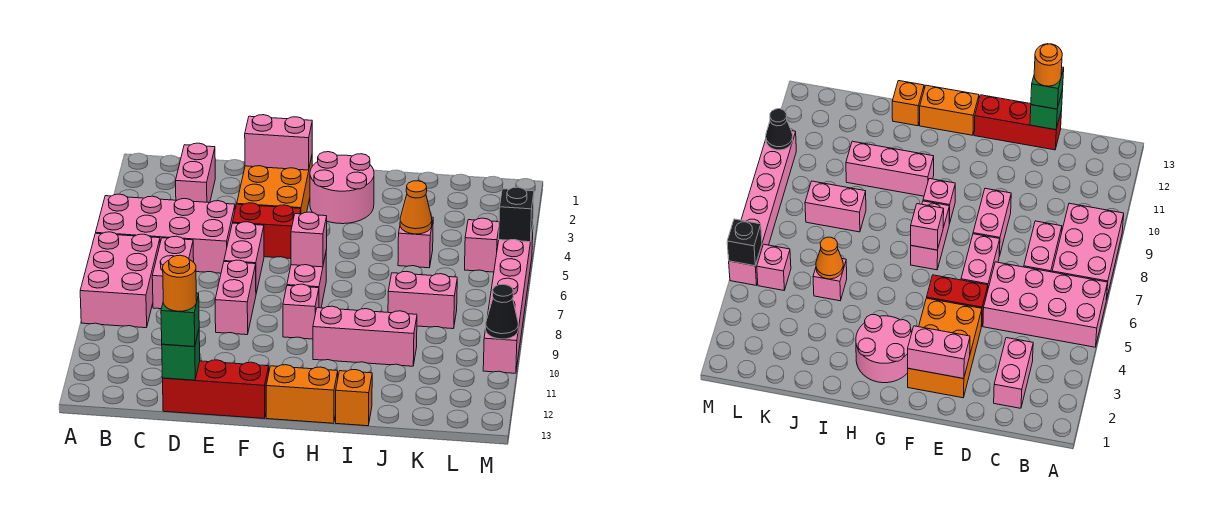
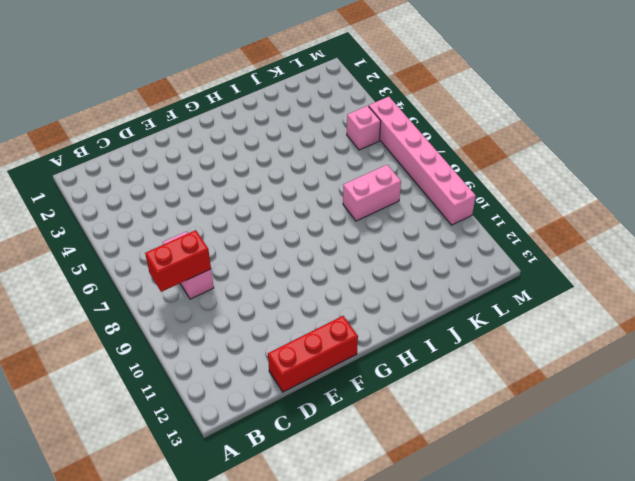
red brick B8:C8 level 2 -> red brick E5:F5 level 1
none -> pink brick A5:D6 level 1
none -> pink brick A7:B9 level 1
none -> pink brick C2:C3 level 1

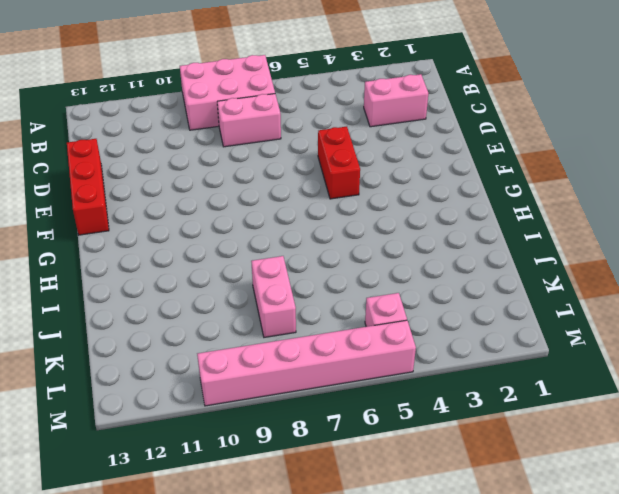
none -> pink brick A5:D6 level 1
none -> orange brick E2:F4 level 1
none -> pink brick E6:E7 level 1

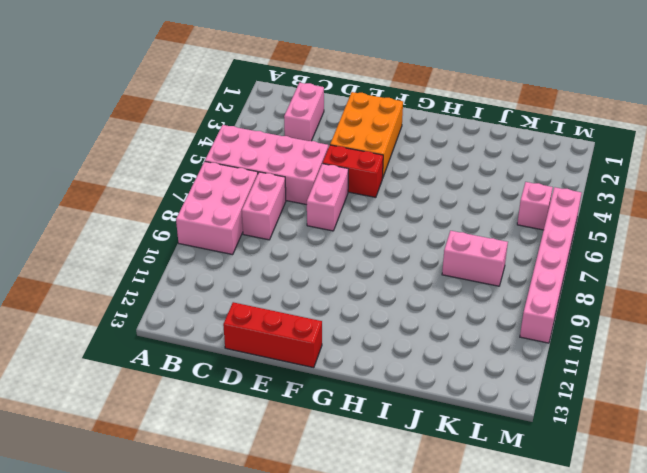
none -> pink brick E8:E9 level 1
none -> pink round brick G2:H3 level 1
none -> pink brick G7:G8 level 1

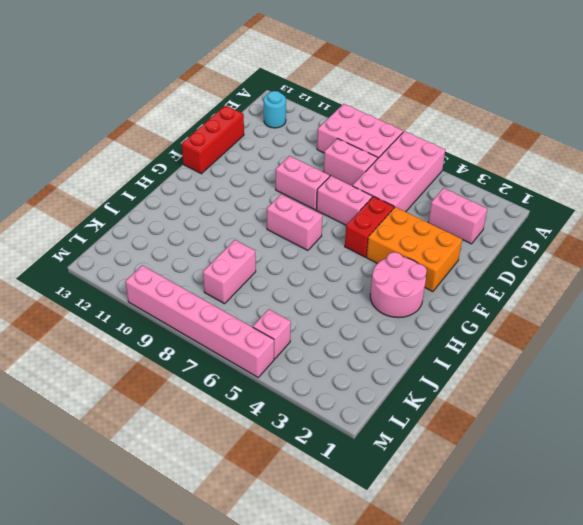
cyan round brick B12 level 1 -> none
none -> pink brick G9 level 1
none -> orange brick G13:H13 level 1
none -> pink brick H10:J10 level 1

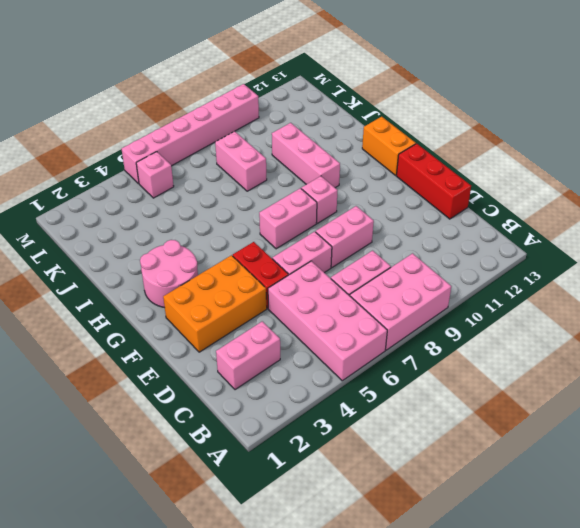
none -> orange brick I13 level 1
none -> pink brick J5 level 1
none -> green brick D13 level 2

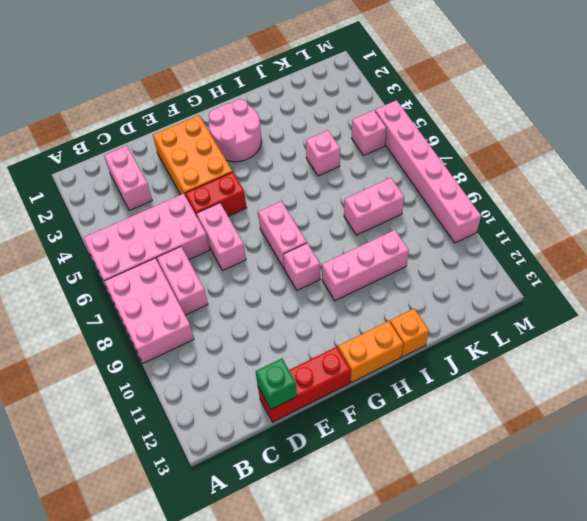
none -> pink brick E8:E9 level 1
none -> pink brick E2:F2 level 2
none -> pink brick G7 level 2

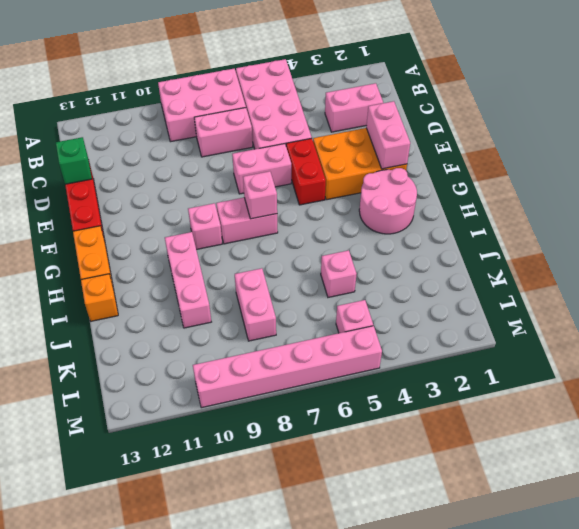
none -> pink brick E8:E9 level 1
none -> orange cone J5 level 2
none -> black brick M5 level 2

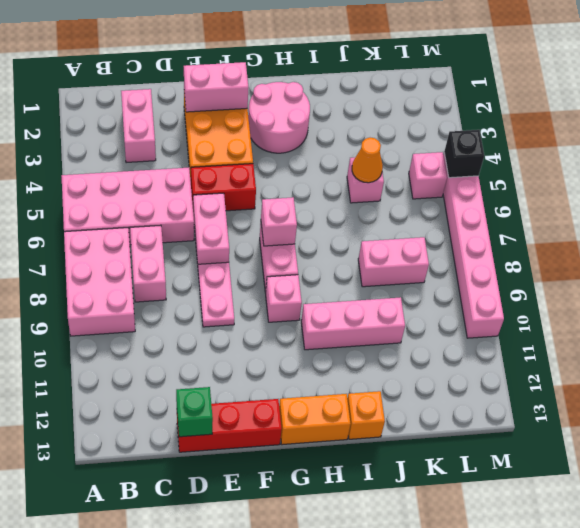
pink plate E8:E9 level 1 -> pink brick E8:E9 level 1
none -> black cone M10 level 2
none -> green brick D13 level 3
none -> orange round brick D13 level 4

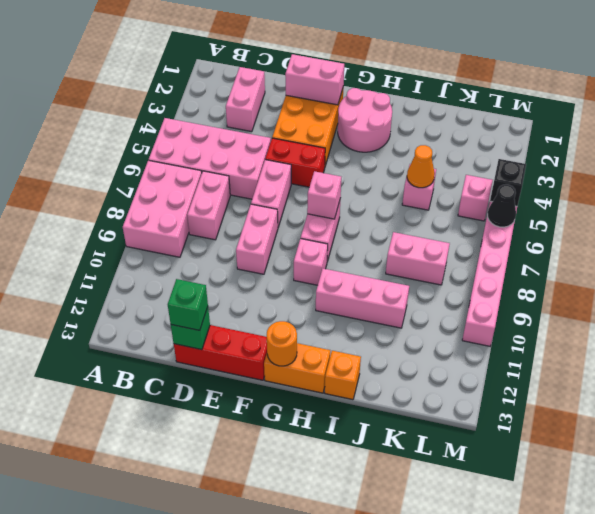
orange round brick G13 level 2 -> orange round brick D13 level 4
black cone M6 level 2 -> black cone M10 level 2

